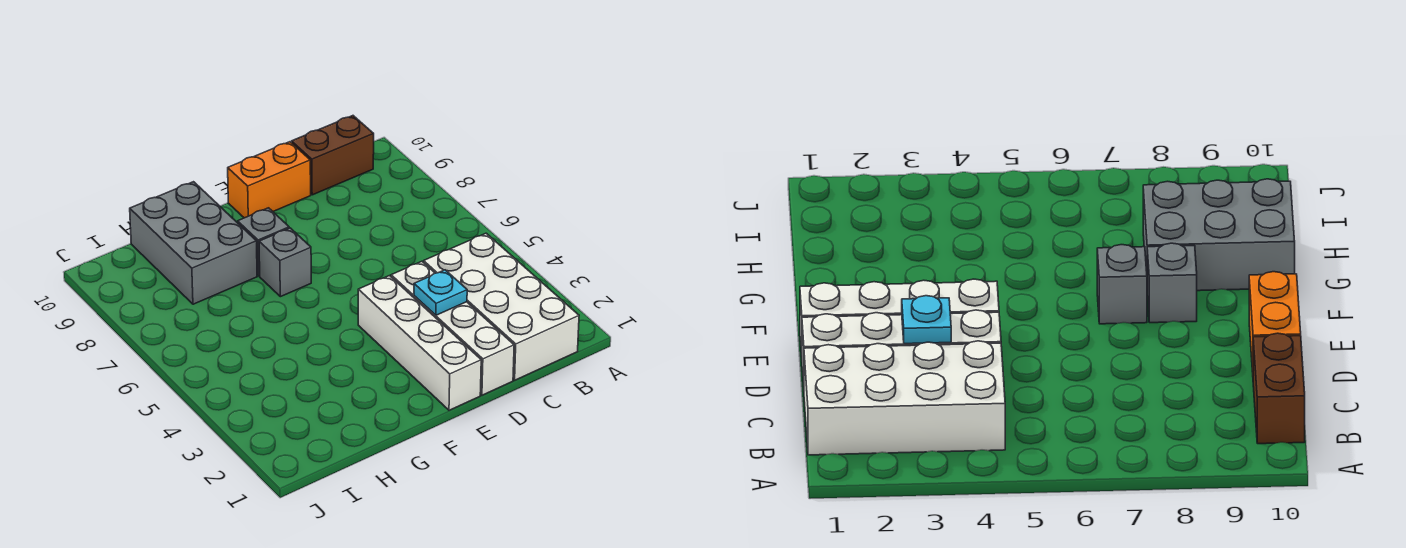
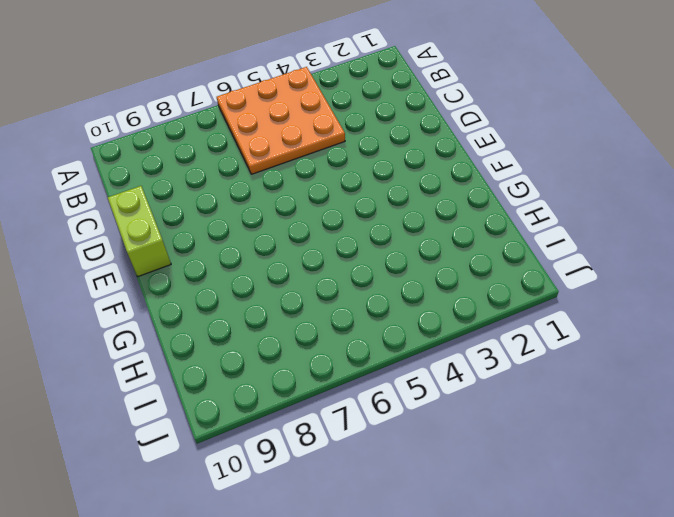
orange plate A4:C6 level 1 -> white brick B1:C4 level 1
lime brick D10:E10 level 1 -> orange brick D10:E10 level 1
none -> brown brick B10:C10 level 1
none -> white brick D1:D4 level 1

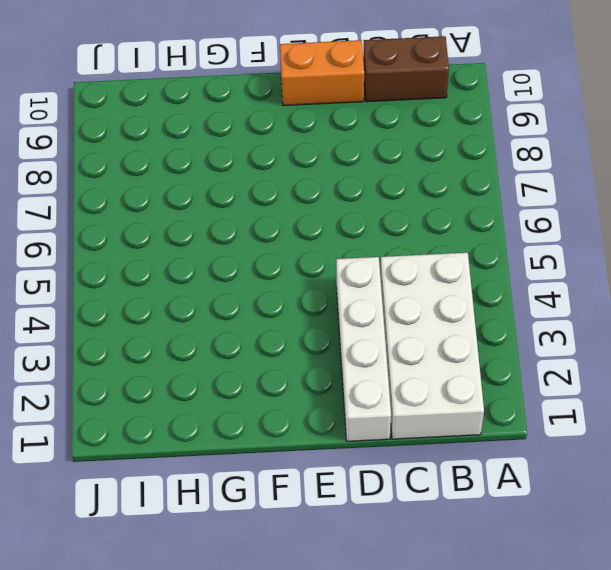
none -> white brick E1:E4 level 1
none -> grey brick F7 level 1

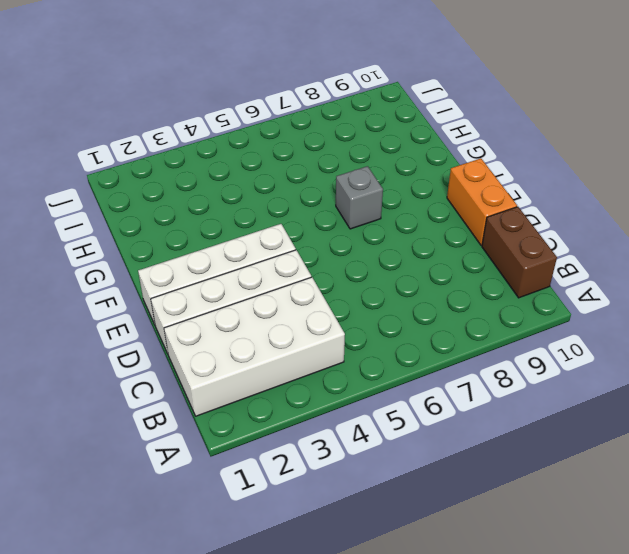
none -> grey brick F8 level 1
none -> grey brick G8:H10 level 1

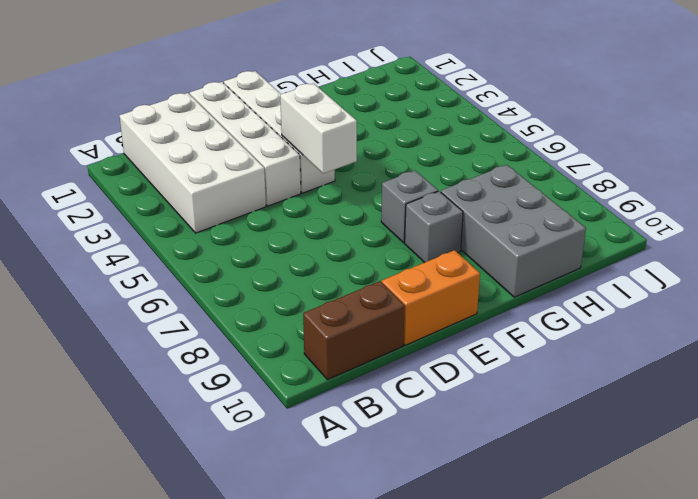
white brick E4:E5 level 2 -> none
none -> cyan plate D3 level 2

